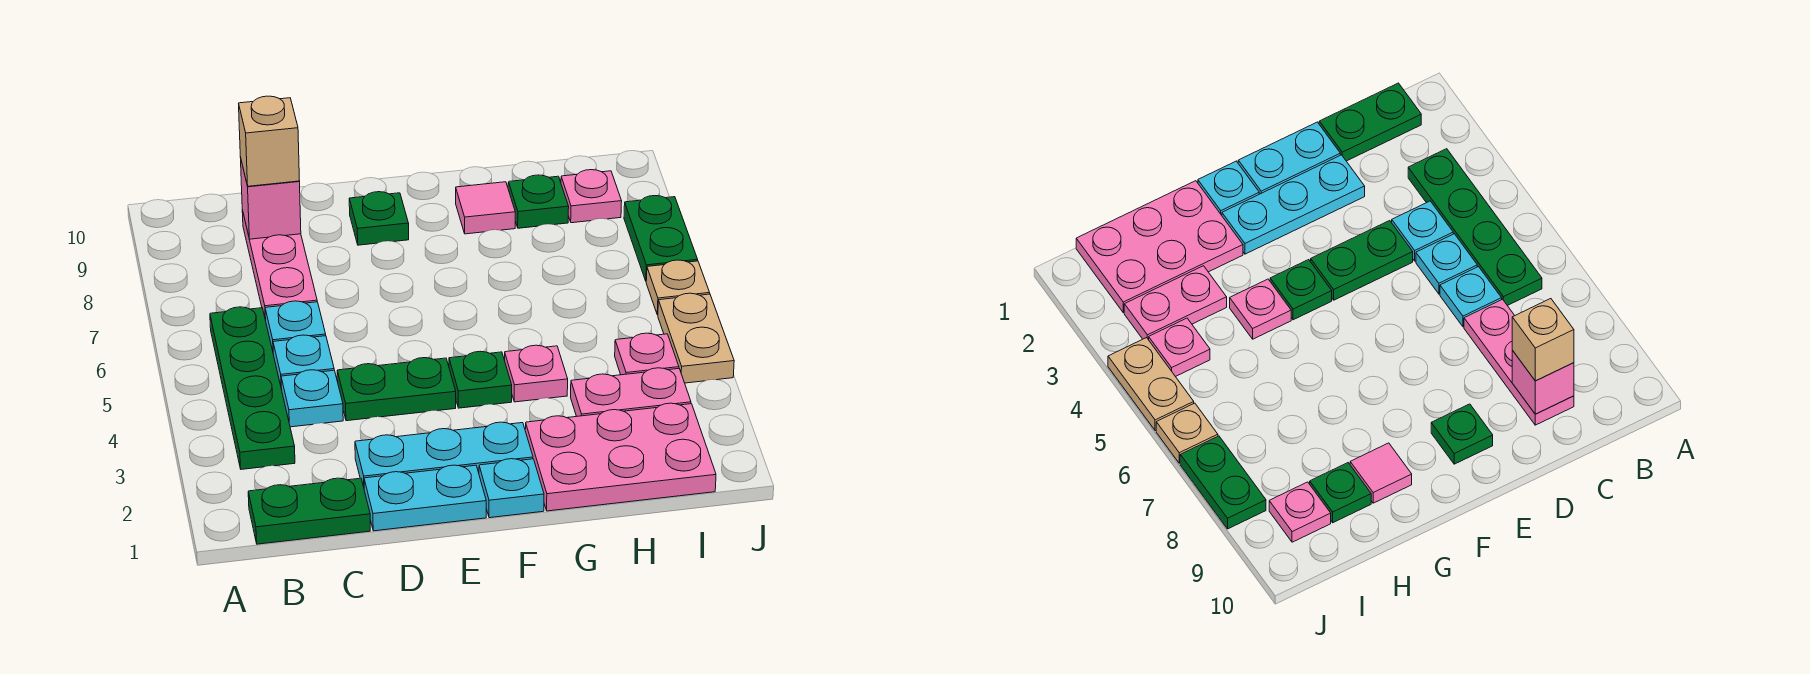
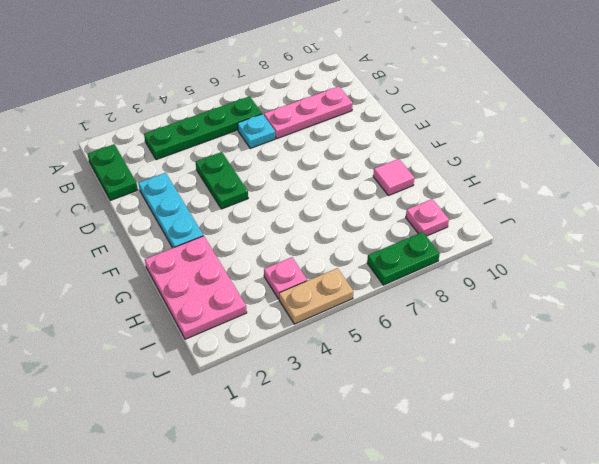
none -> cyan plate C4 level 1
none -> cyan plate C5 level 1
none -> cyan plate D1:E1 level 1

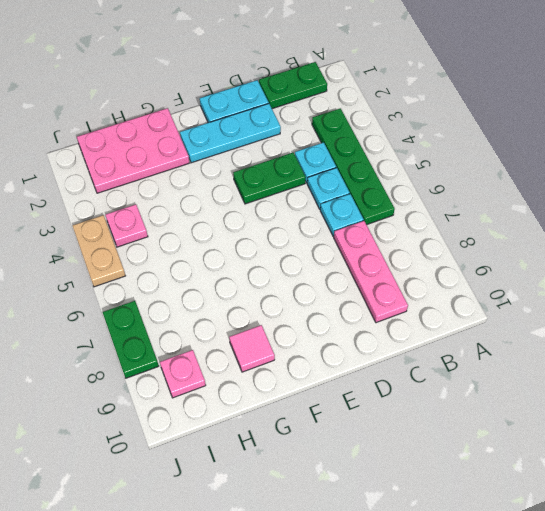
none -> green plate E9 level 1
none -> cyan plate F1 level 1
none -> green plate F4 level 1

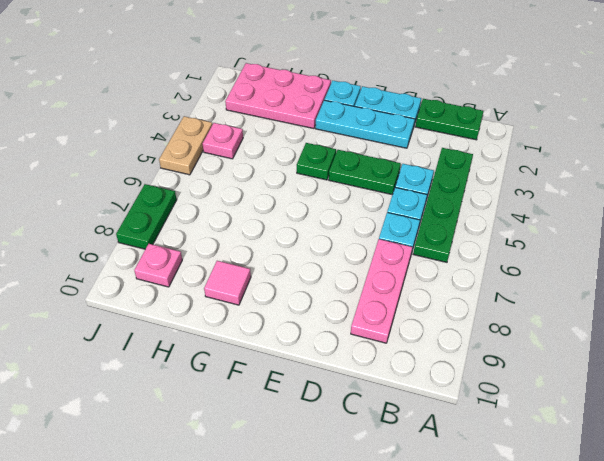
none -> green plate E9 level 1
none -> pink plate G4 level 1
none -> pink plate H3:I3 level 1

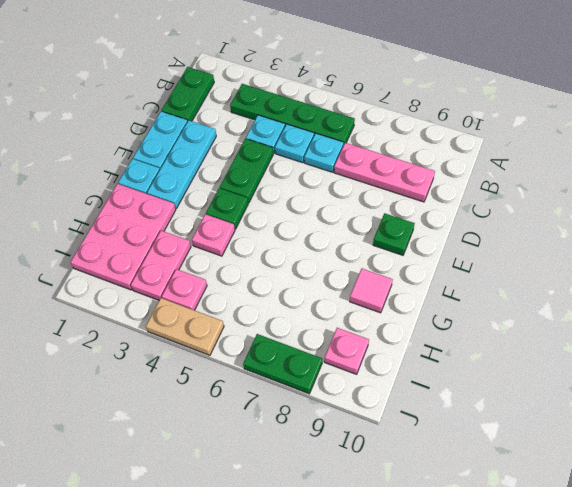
none -> green plate H9 level 1
none -> tan plate J6 level 1
none -> pink brick C9 level 2

